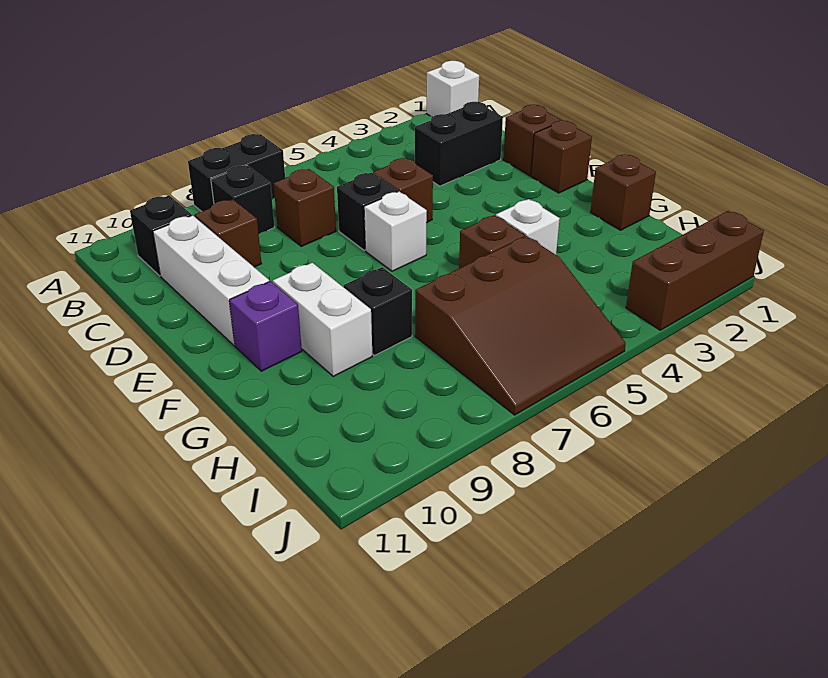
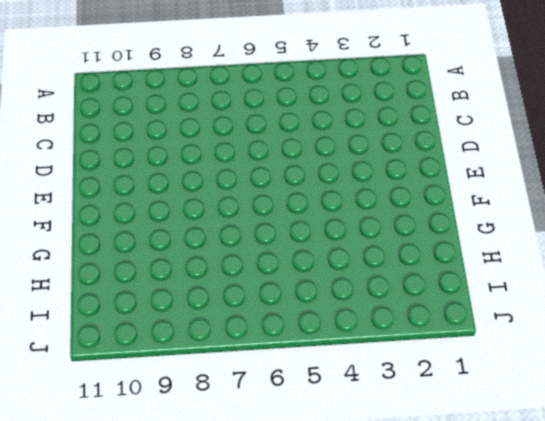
none -> white brick A1 level 1
none -> black brick A7:A8 level 1
none -> black brick B8 level 1

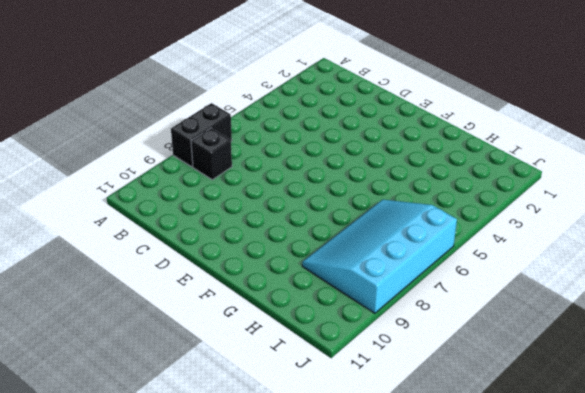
cyan slope H6:J9 level 1 top J -> brown slope H5:J7 level 1 top H
none -> white brick A1 level 1
none -> black brick B10 level 1
none -> black brick C2:C3 level 1

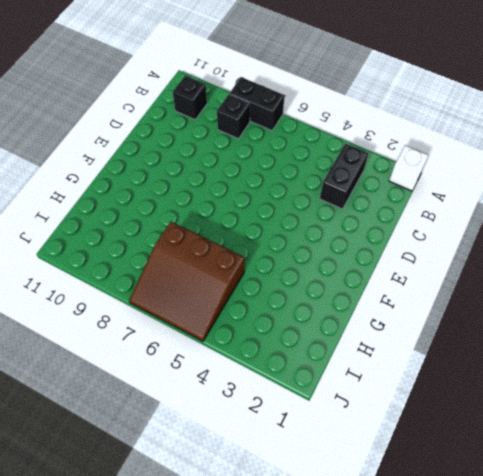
black brick B3:C3 level 1 -> black brick C2:C3 level 1
none -> brown brick C7 level 1
none -> brown brick C9 level 1
none -> white brick C10:E10 level 1

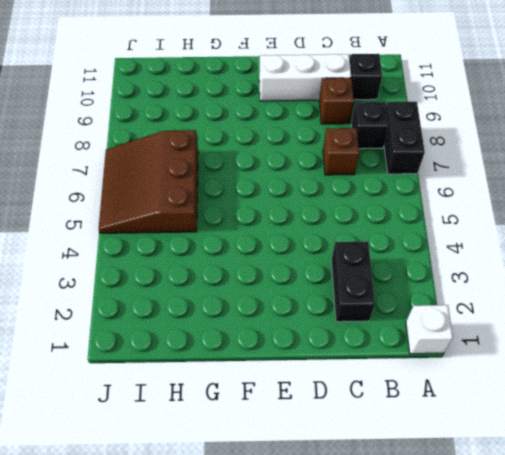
none -> brown brick D1 level 1
none -> brown brick D5 level 1
none -> black brick D6 level 1

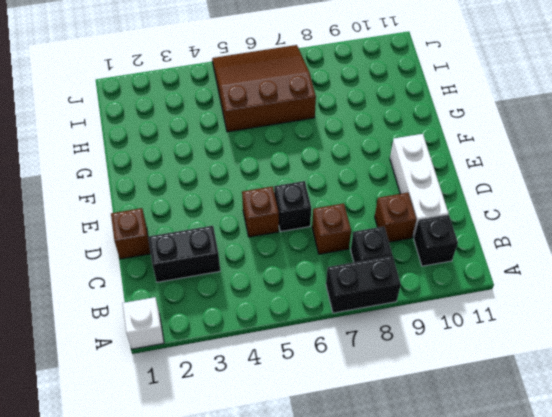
none -> brown brick E1 level 1
none -> white brick E6 level 1
none -> white brick F9:G9 level 1

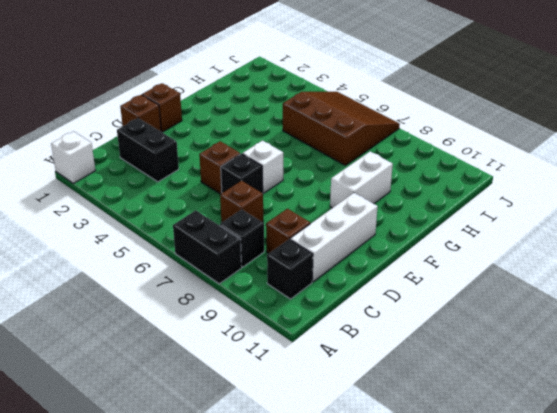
none -> purple brick F10 level 1
none -> brown brick G1 level 1
none -> white brick G4 level 1

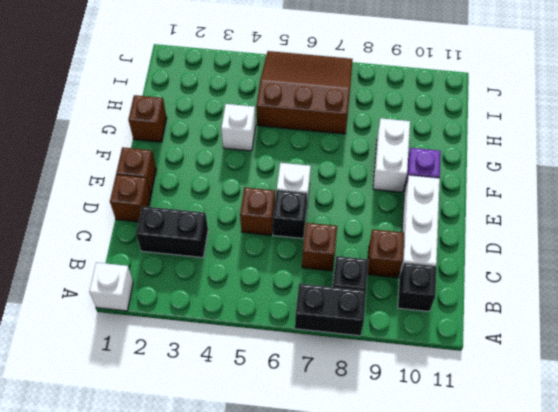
none -> brown brick G5 level 1
none -> black brick G8 level 1
none -> brown brick J1:J3 level 1

